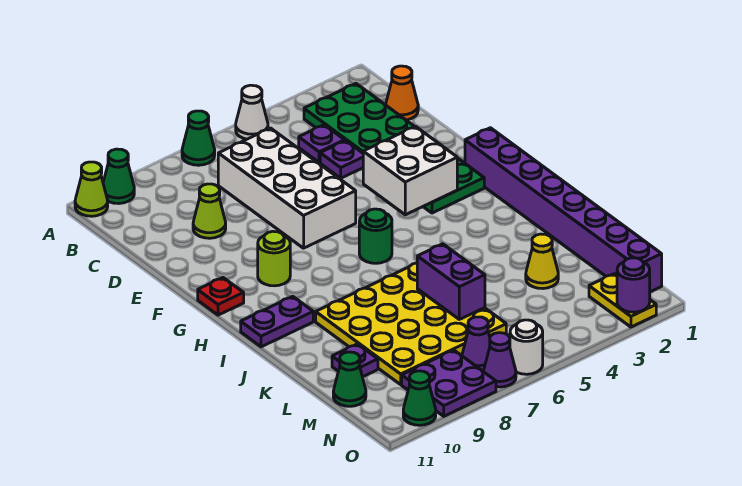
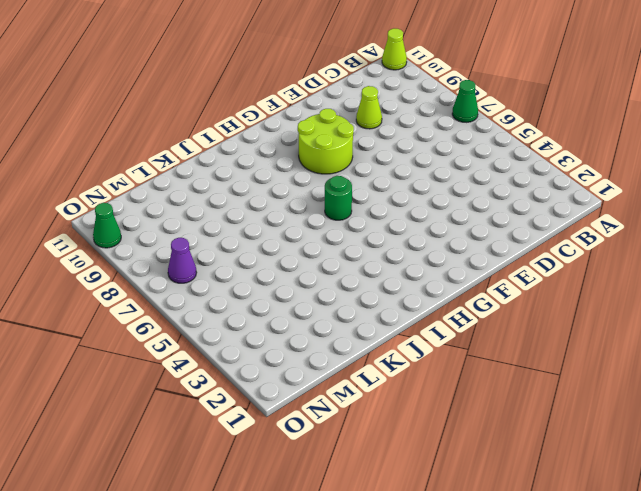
lime round brick F8:G9 level 1 -> lime round brick G9 level 1
none -> white cone A5 level 1
none -> green cone A10 level 1
none -> green plate B2:G3 level 1

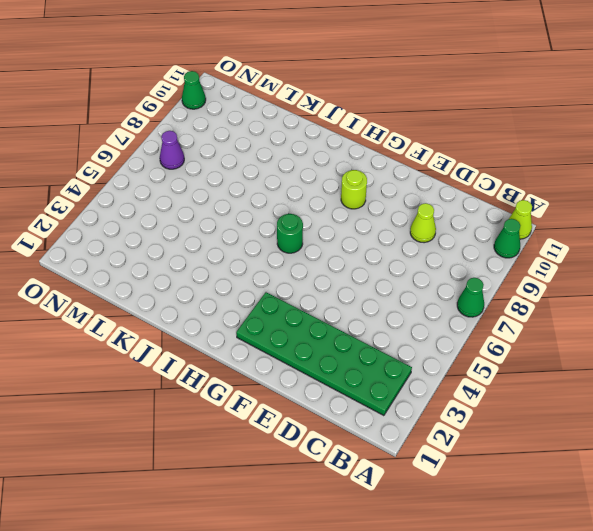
none -> white cone A5 level 1
none -> orange cone C1 level 1
none -> purple plate C4 level 1

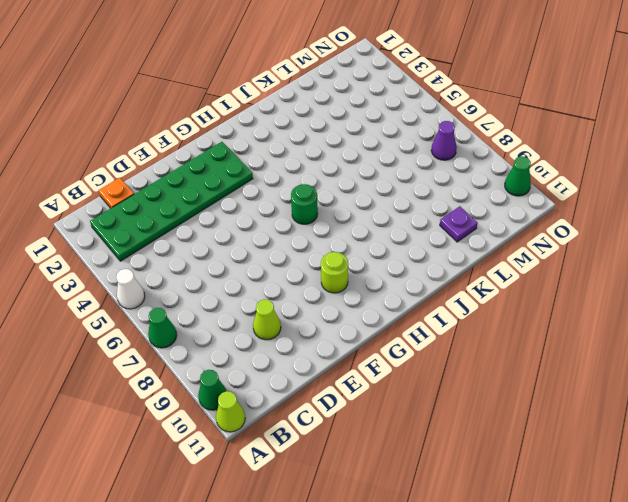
orange plate C1 level 1 -> orange cone C1 level 1
none -> purple plate C4 level 1
none -> white brick C6:F7 level 1
none -> purple plate D4 level 1

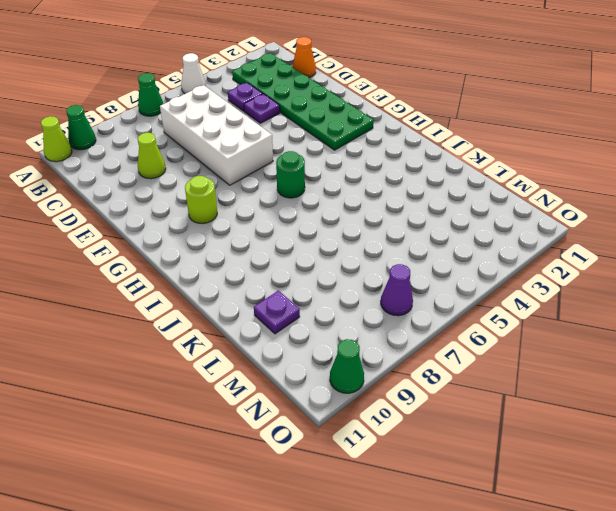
none -> purple brick G1:N1 level 1
none -> red plate G11 level 1
none -> purple plate I10:I11 level 1

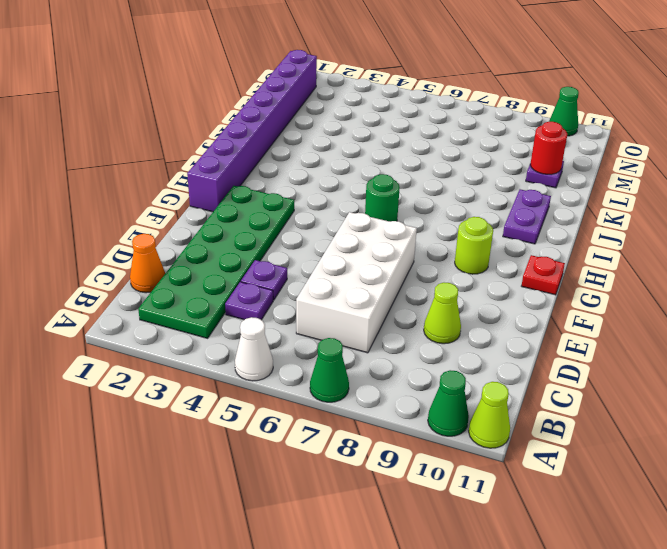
purple plate I10:J10 level 1 -> purple plate I10:I11 level 1
red round brick L10 level 2 -> none
none -> yellow plate J6:M9 level 1
none -> yellow cone L3 level 1
none -> green cone M11 level 1

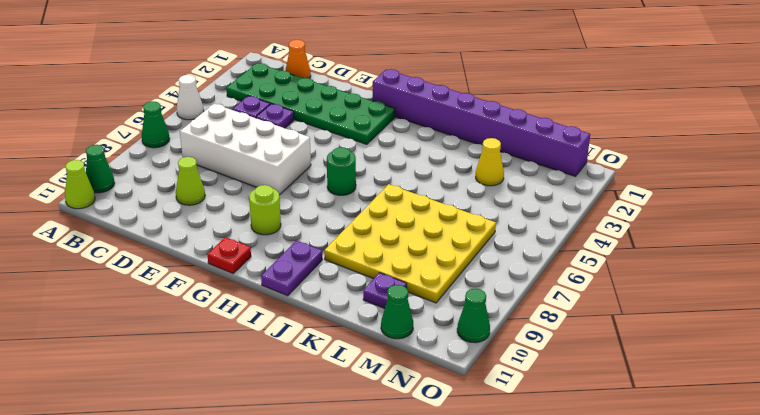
none -> yellow plate N2:O2 level 1
none -> purple cone N7 level 1
none -> purple plate N8:O9 level 1

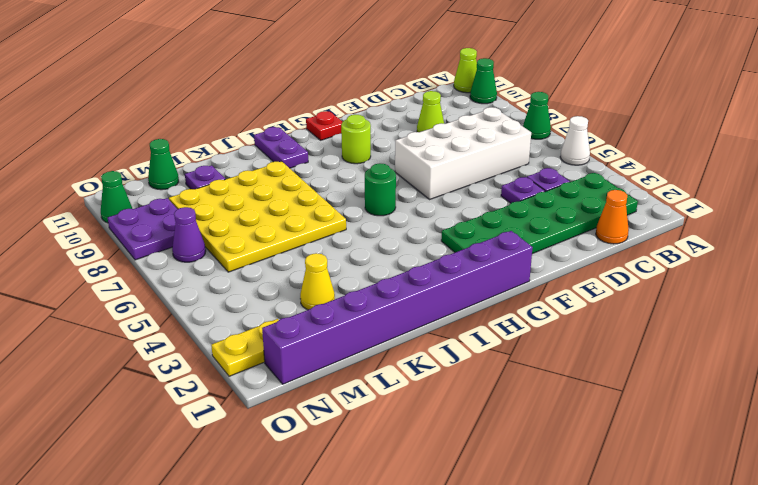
none -> white round brick O6 level 1
none -> purple cone O7 level 1
none -> white brick F3:G4 level 2

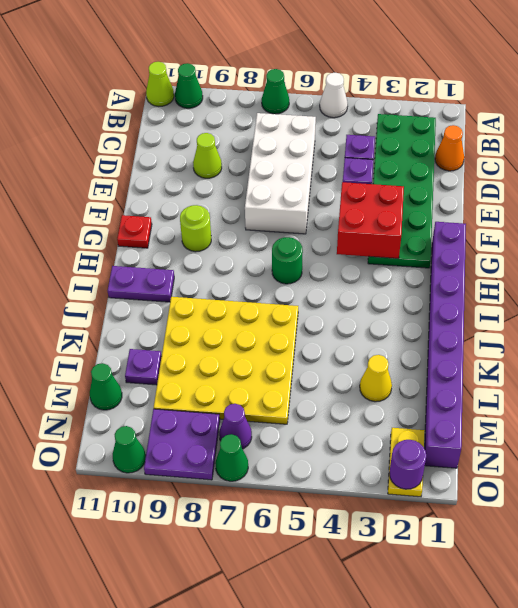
red brick F3:G4 level 2 -> white brick F3:G4 level 2
green cone O7 level 1 -> purple cone O7 level 1
none -> white round brick O6 level 1
none -> purple brick K6:L6 level 2

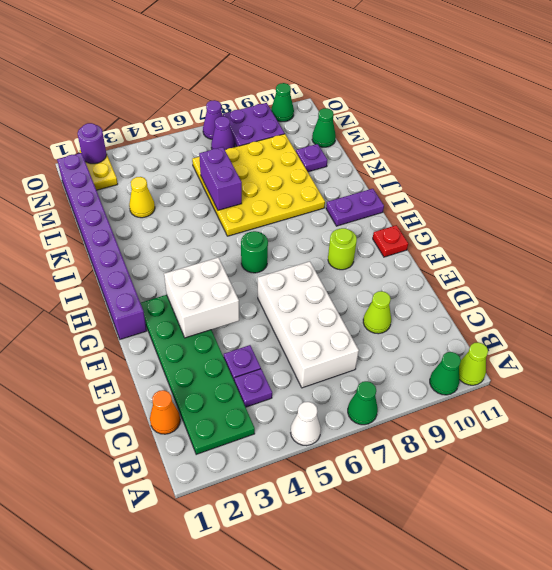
none -> white round brick O6 level 1

